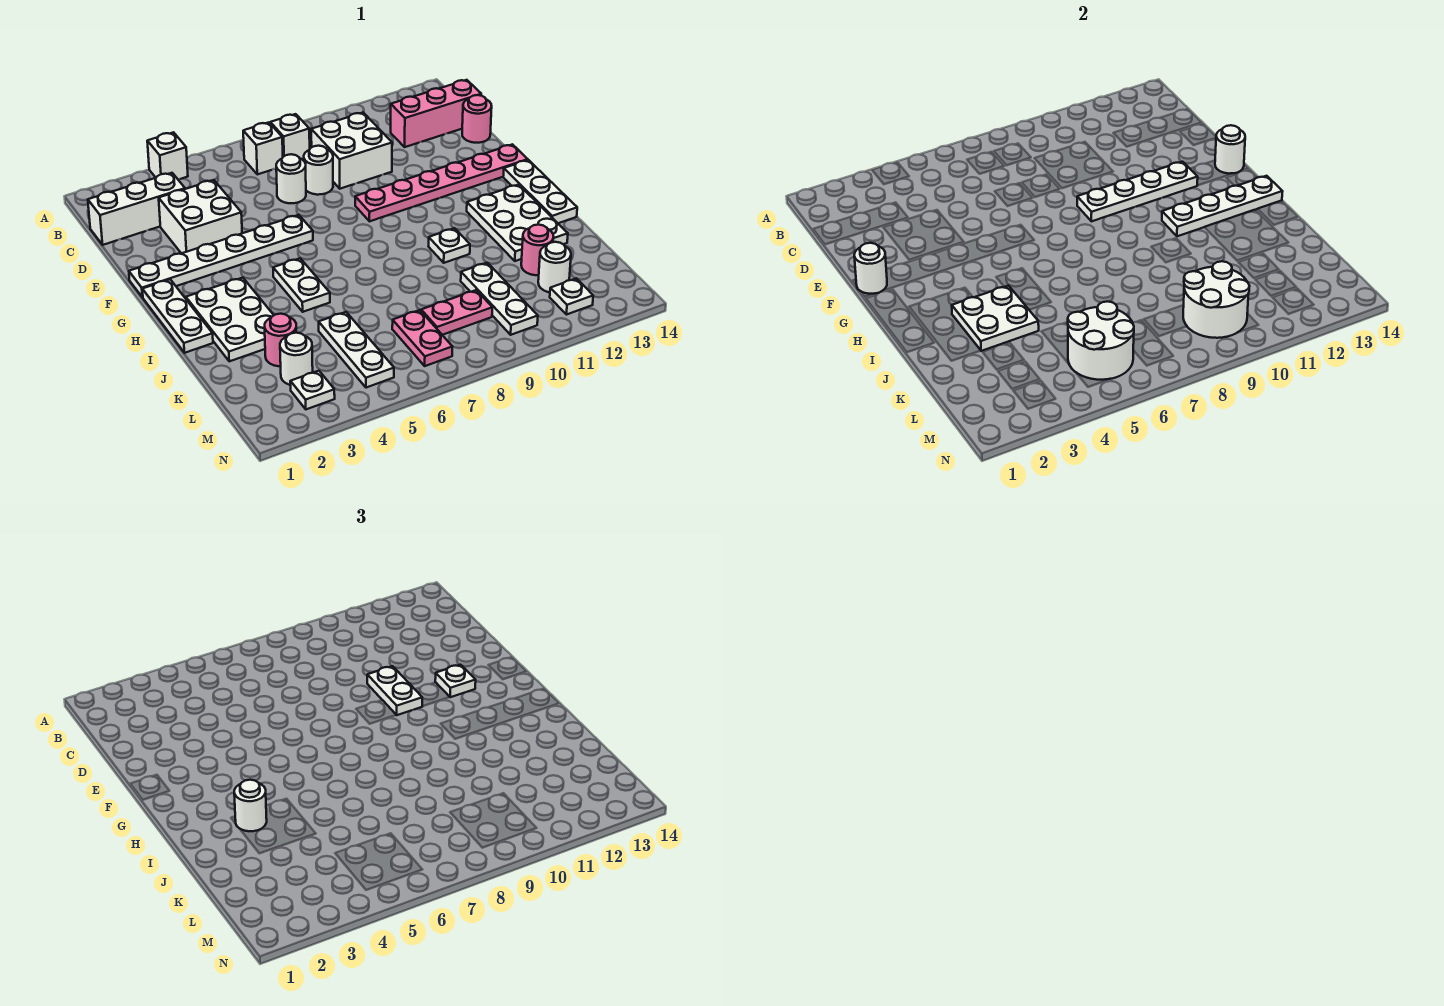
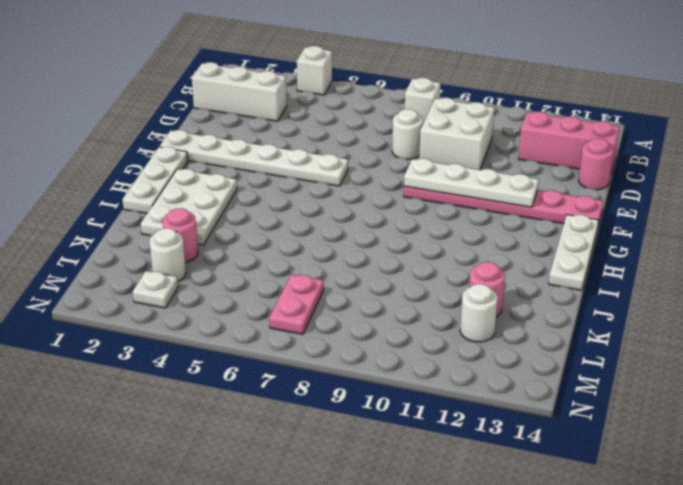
none -> white brick B7 level 1
none -> white brick D3:E4 level 1
none -> white round brick D7 level 1
none -> white plate H5:I5 level 1

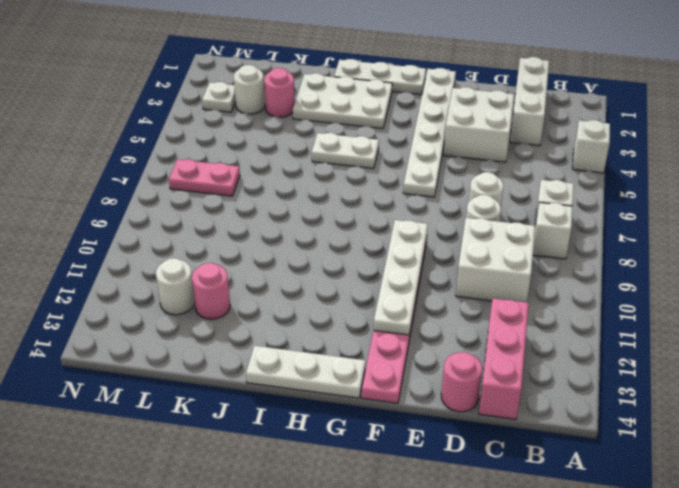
none -> white plate H12:J13 level 1
none -> white plate I10 level 1
none -> white plate K5:M5 level 1
none -> white plate K10:M10 level 1

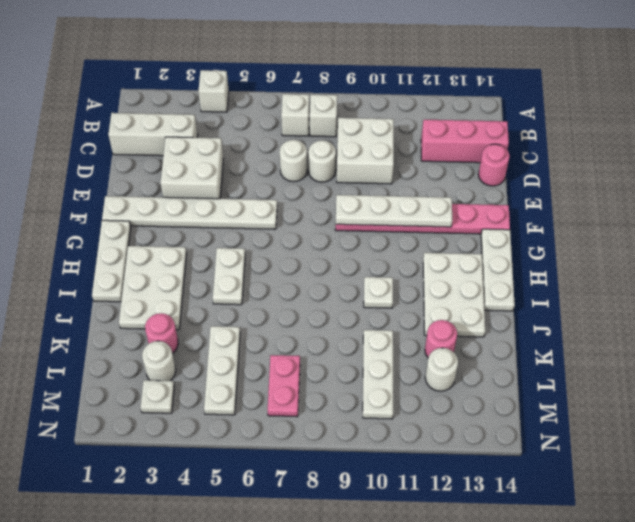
none -> pink plate L8:L9 level 1
none -> white plate M12 level 1
none -> white round brick F1 level 2
none -> white round brick F14 level 2

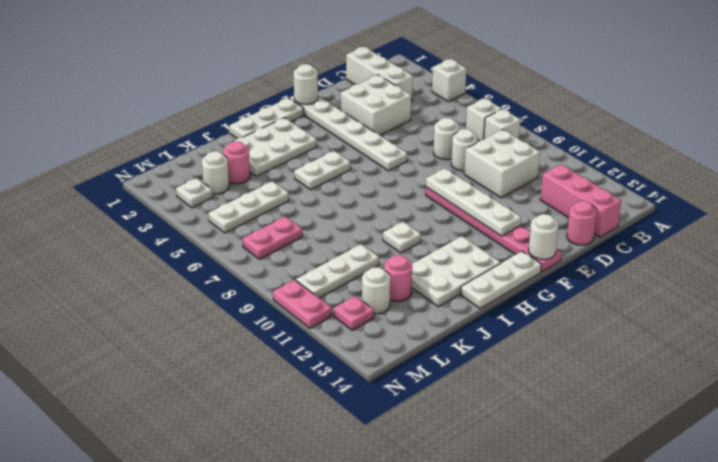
pink plate M12 level 1 -> white plate M12 level 1
pink plate N10:N11 level 1 -> pink plate L8:L9 level 1
none -> white plate H11:H14 level 2
none -> white plate I3:J4 level 2
none -> white round brick L5:M6 level 2
none -> white round brick L9:M10 level 2

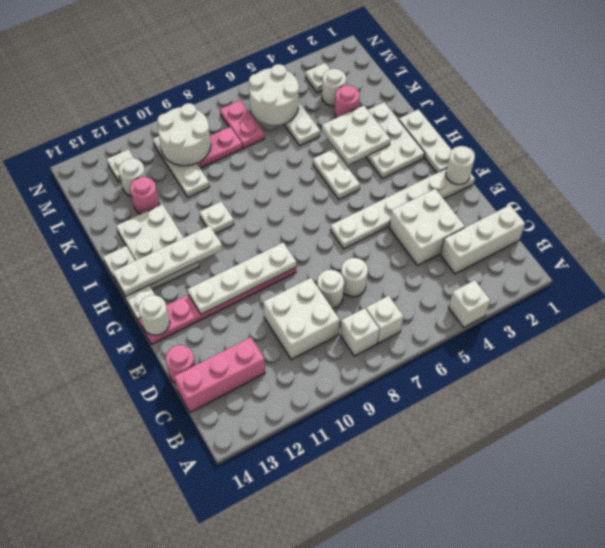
none -> white plate E10:F10 level 3
none -> white plate F12 level 3
none -> white round brick I3 level 3

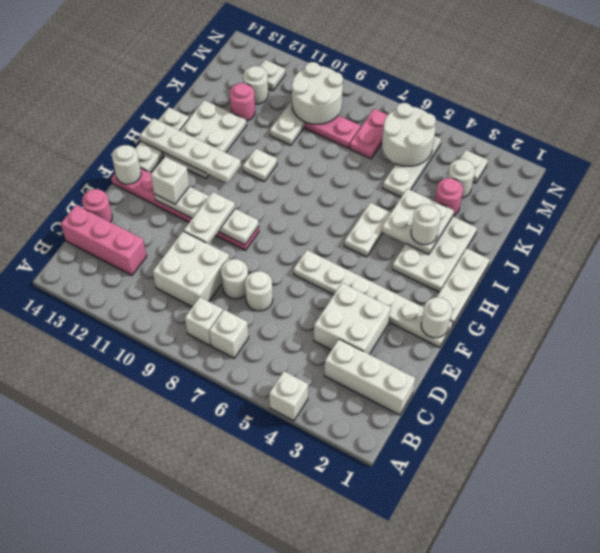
white brick F12 level 3 -> white plate F12 level 3

